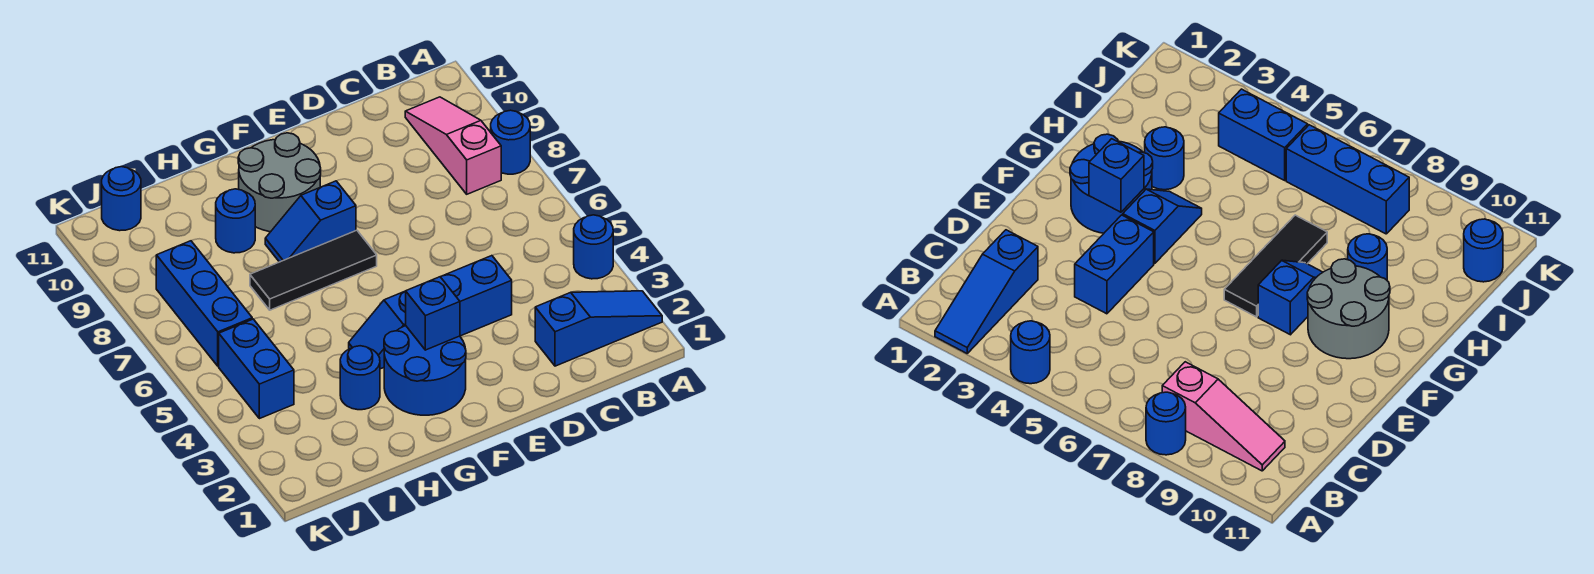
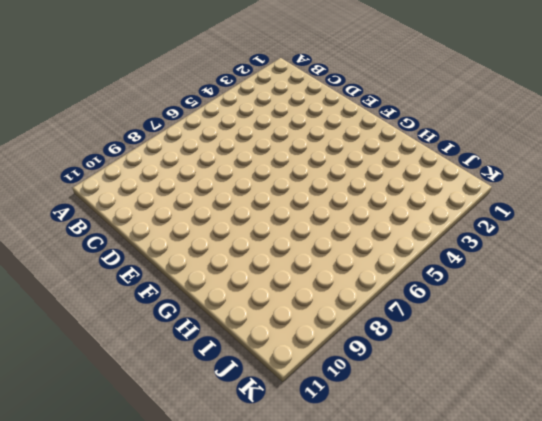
none -> blue slope A2:C2 level 1 top C
none -> blue round brick A4 level 1
none -> blue round brick A8 level 1

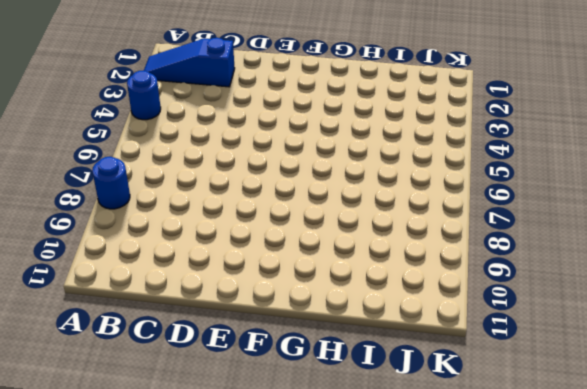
none -> pink slope B8:B10 level 1 top 8
none -> blue brick D4:E4 level 1
none -> blue round brick F2:G3 level 1

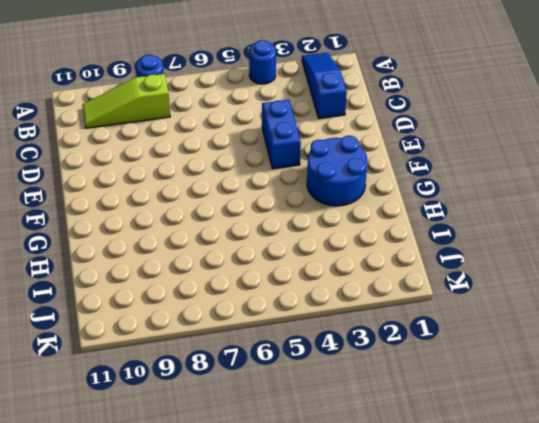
lime slope B8:B10 level 1 top 8 -> pink slope B8:B10 level 1 top 8
none -> blue slope F4:G4 level 1 top F
none -> black tile F7:H7 level 1
none -> blue slope F8:G8 level 1 top F

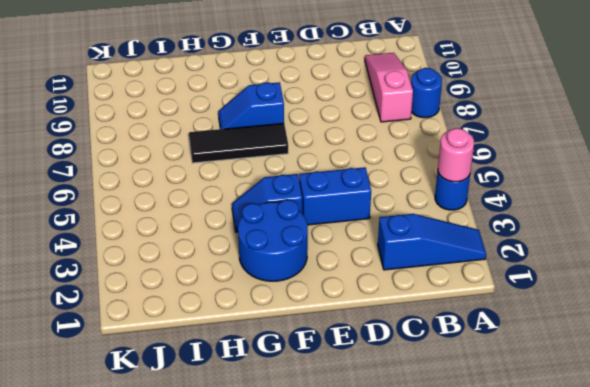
pink round brick A4 level 2 -> none
none -> grey round brick F9:G10 level 1
none -> blue round brick H3 level 1
none -> blue round brick H9 level 1

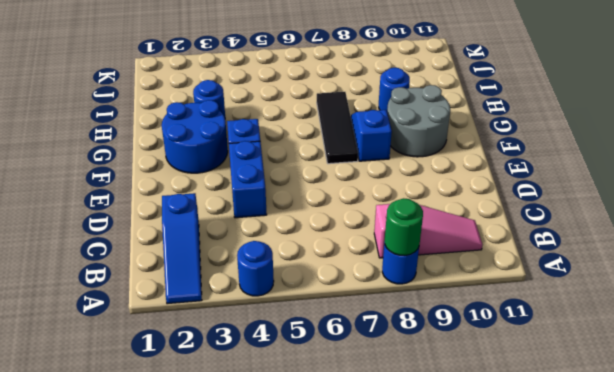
green round brick A8 level 2 -> none
none -> blue brick J4:J5 level 1
none -> blue brick J6:J8 level 1
none -> blue round brick J11 level 1

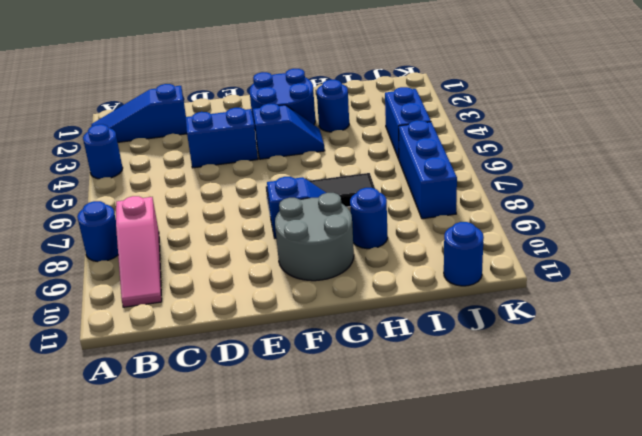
none -> blue brick F3 level 2

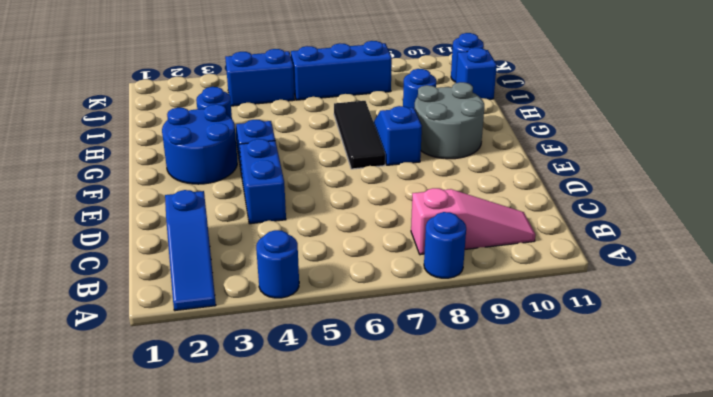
blue brick I11 level 1 -> blue brick F3 level 2

